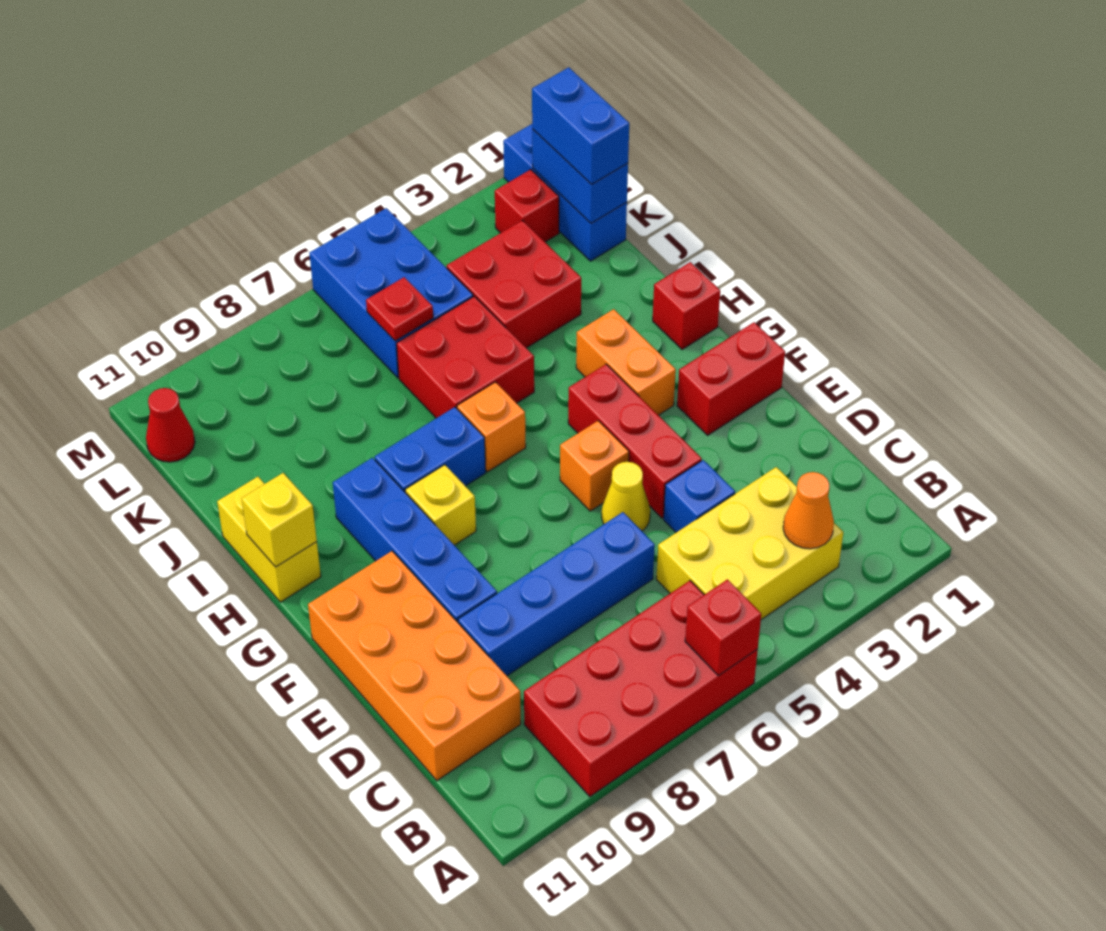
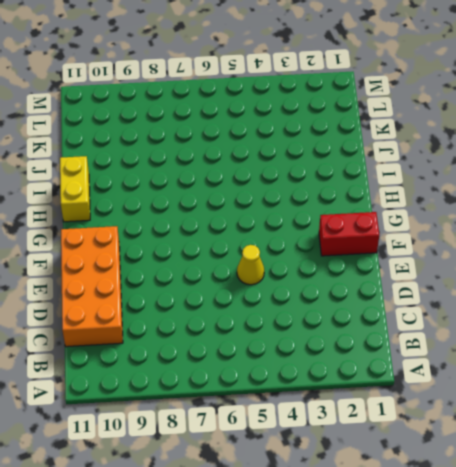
none -> red brick A6:B9 level 1
none -> yellow brick B3:C5 level 1
none -> blue brick D4 level 1

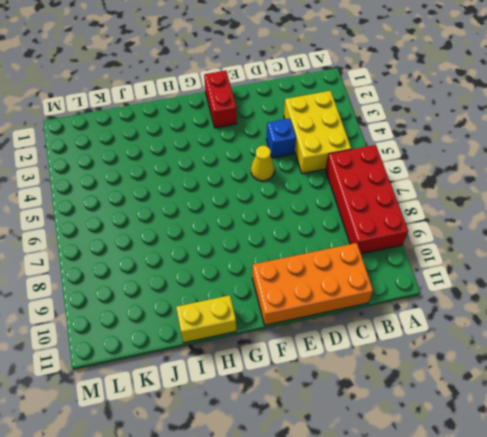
none -> blue brick D6:D9 level 1
none -> red brick E4:G4 level 1
none -> blue brick E9:H9 level 1

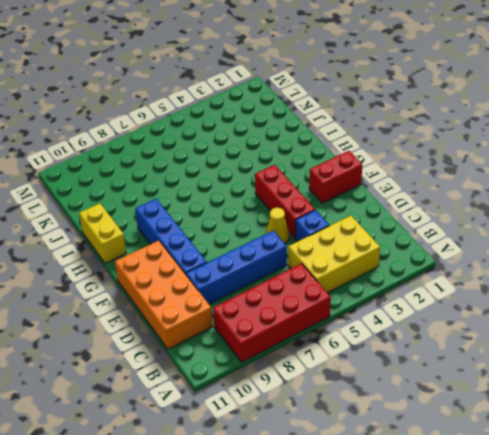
none -> orange brick F5 level 1
none -> orange brick G3:H3 level 1
none -> yellow brick G8 level 1

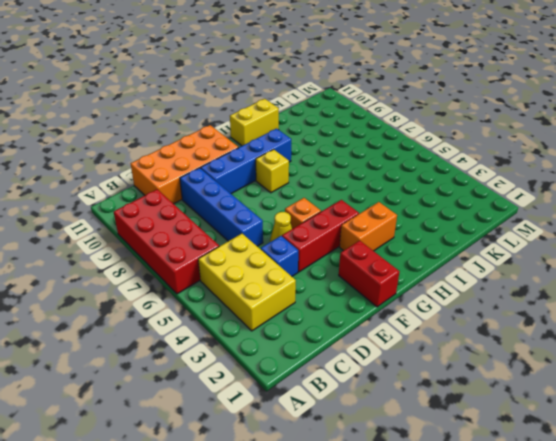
none -> red brick H1 level 1
none -> orange brick H6 level 1
none -> blue brick H7:H8 level 1

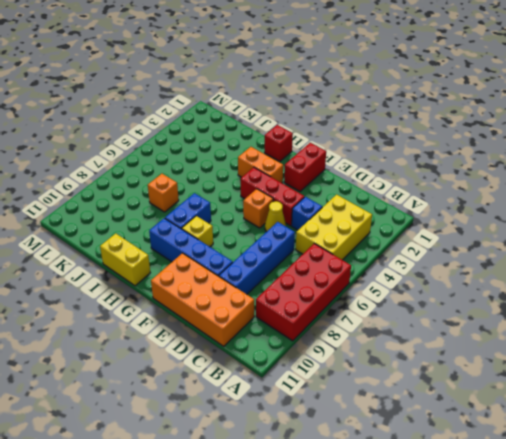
orange brick J7 level 1 -> orange brick H6 level 1
none -> red brick I5:J6 level 1
none -> red brick J3:K4 level 1
none -> blue brick K1:M1 level 1

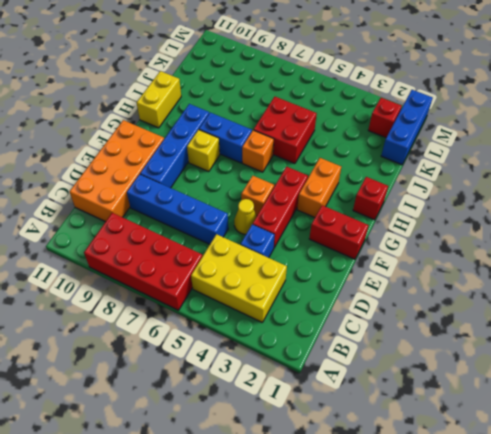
none -> red brick J3:K4 level 1
none -> blue brick K5:M6 level 1
none -> red cone L11 level 1

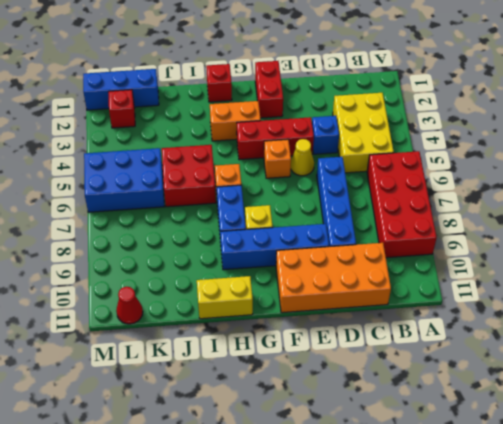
none -> red brick J3:K4 level 1
none -> red brick A6 level 2
none -> orange cone B3 level 2

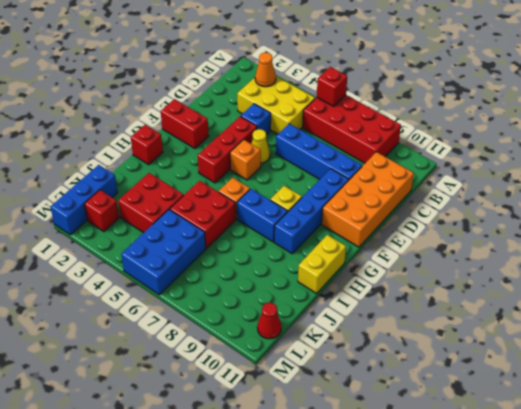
none -> orange brick G3:H3 level 1
none -> yellow brick H11 level 2
none -> blue brick K1:L1 level 2

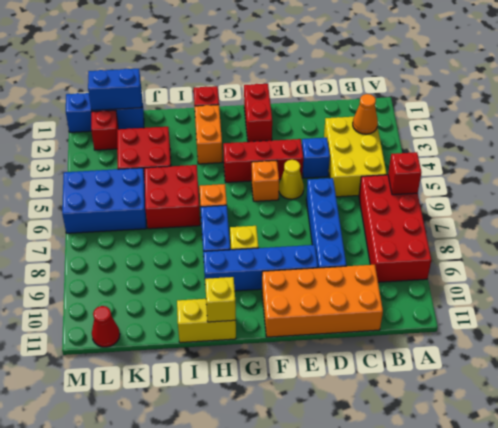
orange brick H2:H3 level 1 -> orange brick G3:H3 level 1
none -> red plate K6 level 2
none -> blue brick K1:L1 level 3

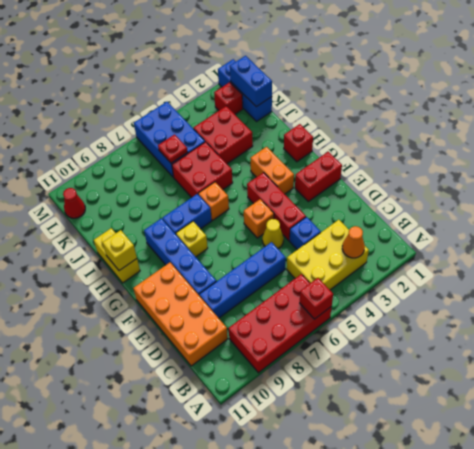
none -> blue brick K1:L1 level 3

